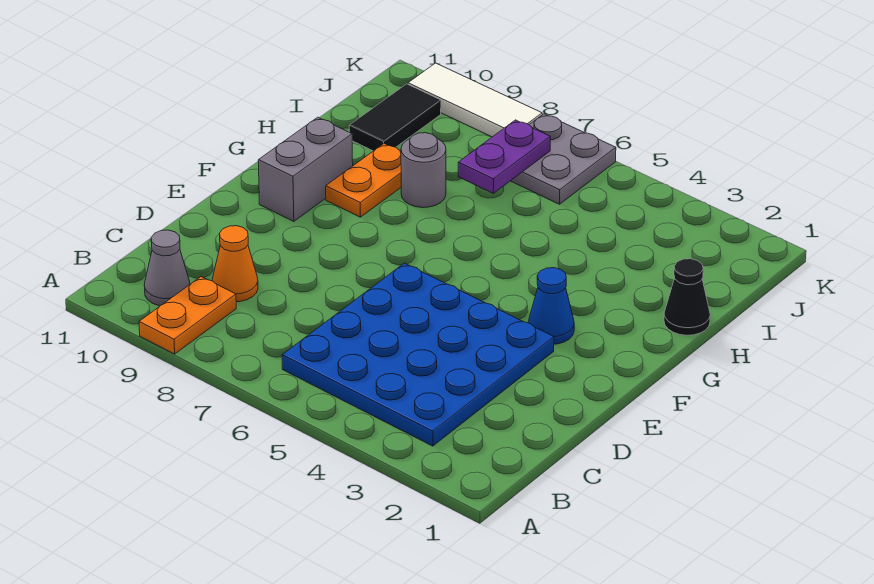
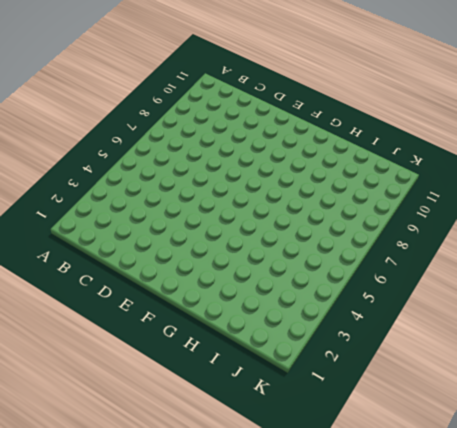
none -> orange plate A9:B9 level 1
none -> blue plate B3:E6 level 1
none -> grey cone B10 level 1

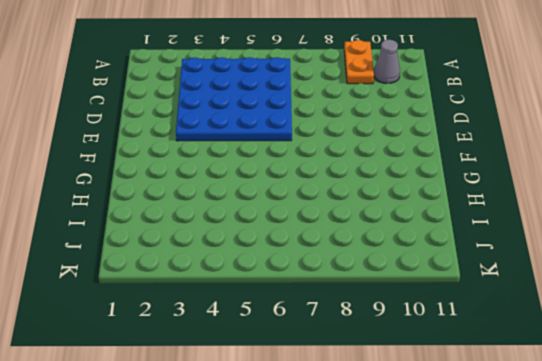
none -> orange cone C9 level 1
none -> blue cone F3 level 1
none -> grey brick F10:G10 level 1

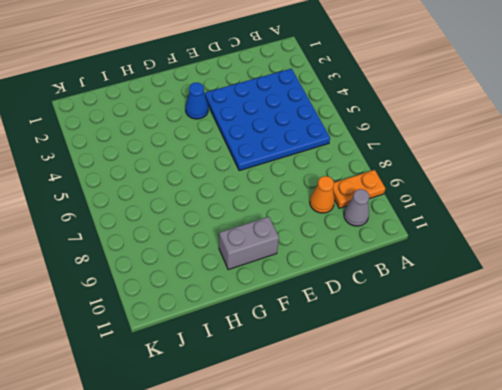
none -> orange plate G9:H9 level 1
none -> black cone H1 level 1
none -> grey round brick H8 level 1

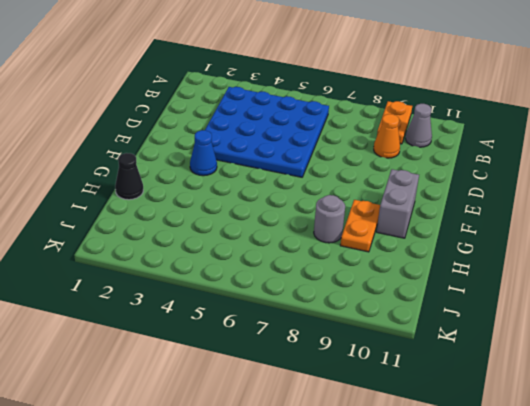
none -> black tile I10:J10 level 1
none -> grey plate J6:K7 level 1
none -> white tile K8:K10 level 1

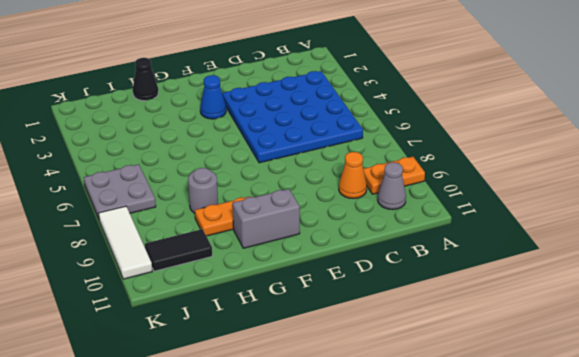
none -> purple plate I7:J7 level 2

